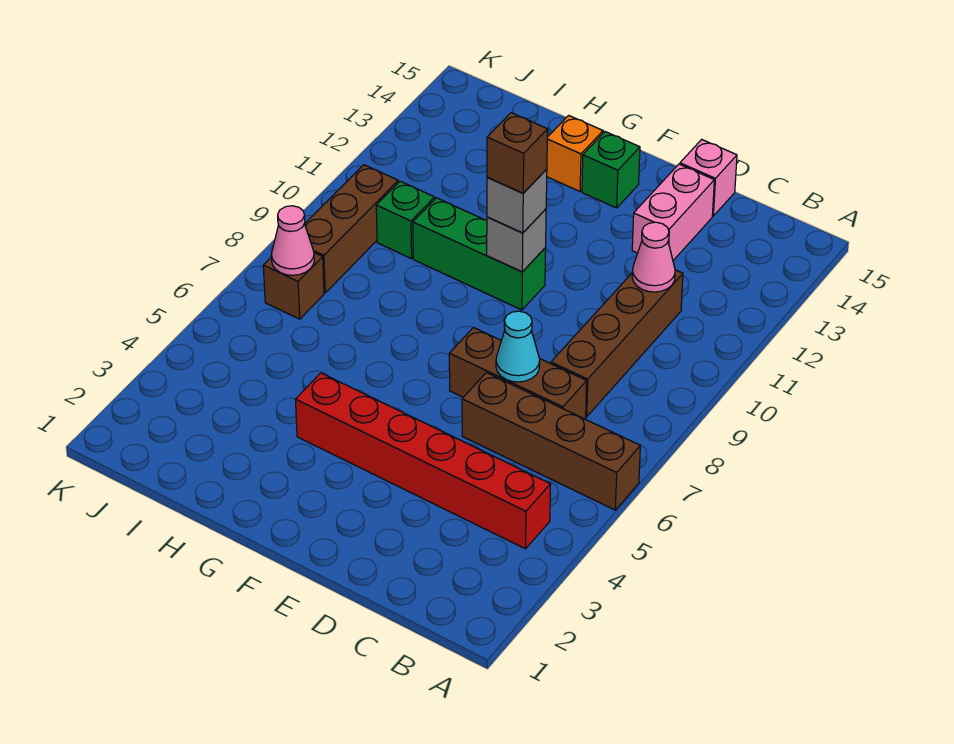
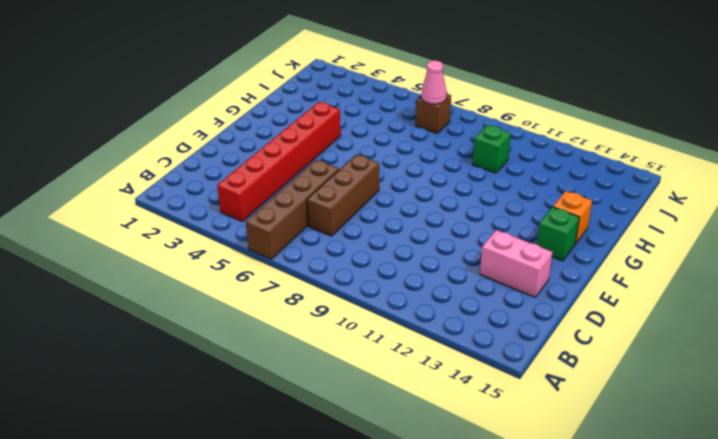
none -> brown brick C8:C11 level 1
none -> pink brick D15 level 1
none -> green brick F10:H10 level 1

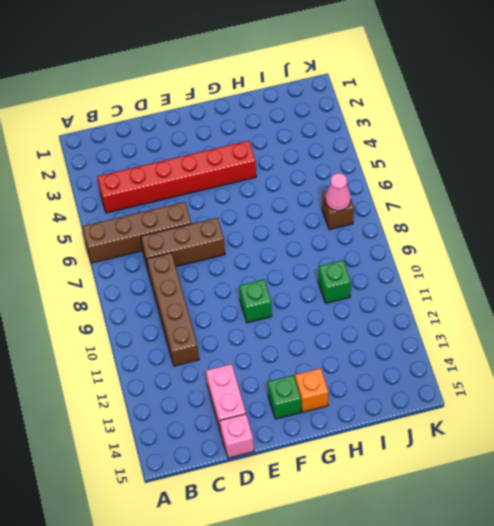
green brick F10 level 1 -> green brick F10:H10 level 1
none -> brown brick J8:J10 level 1
none -> pink cone C11 level 2
none -> cyan cone D7 level 2

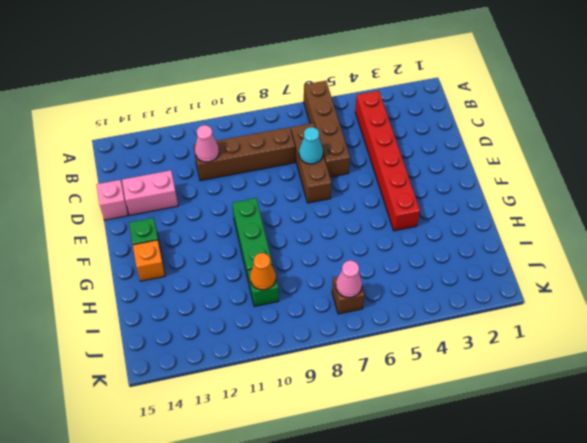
orange cone I10 level 2 -> none
none -> brown brick J8:J10 level 1
none -> grey brick F10 level 2
none -> grey brick F10 level 3

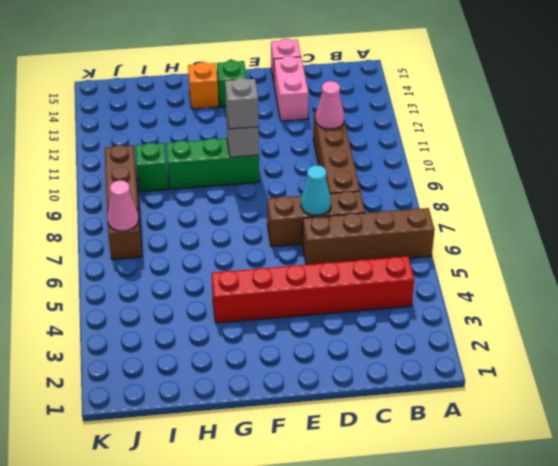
none -> brown brick F10 level 4

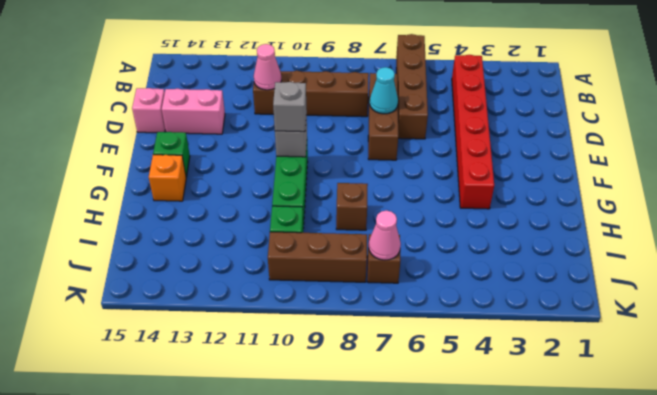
brown brick H8 level 1 -> brown brick F10 level 4

